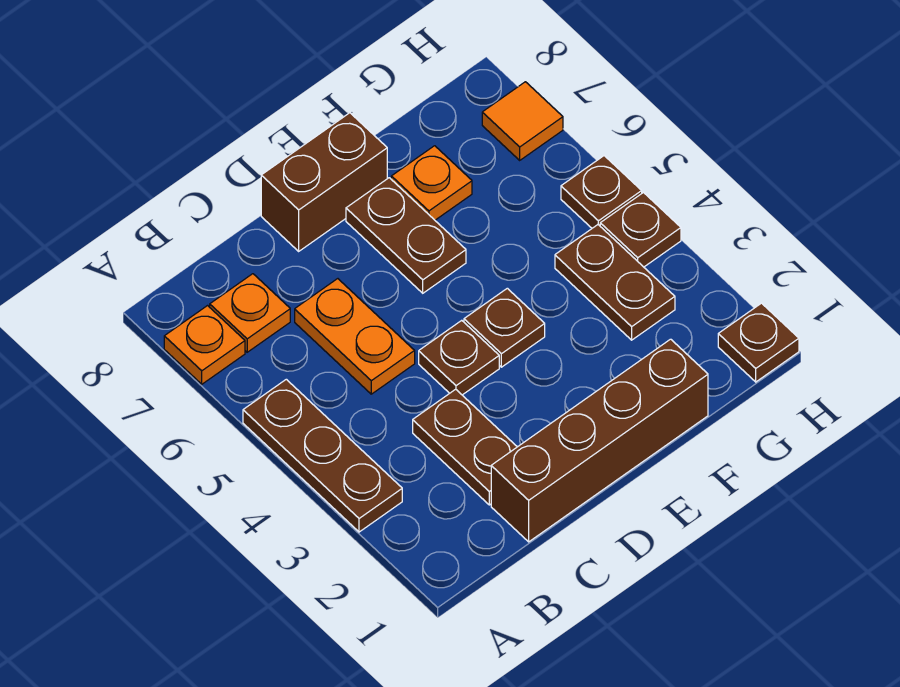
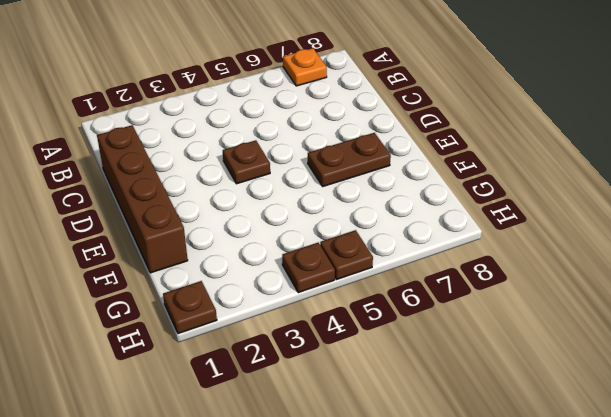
none -> brown plate A3:A5 level 1
none -> orange plate B7 level 1
none -> brown plate C2:C3 level 1

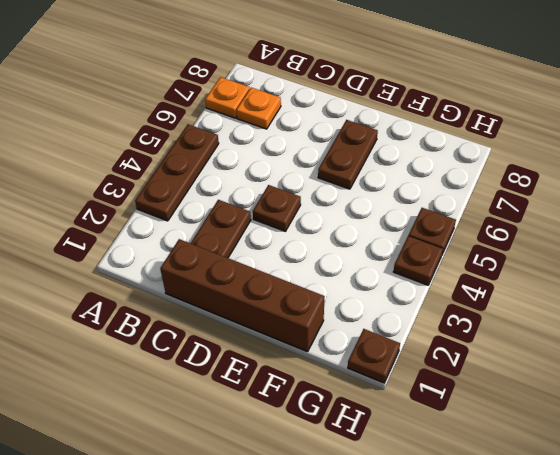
none -> orange plate C5:C6 level 1
none -> brown brick D8:E8 level 1
none -> brown plate E4 level 1

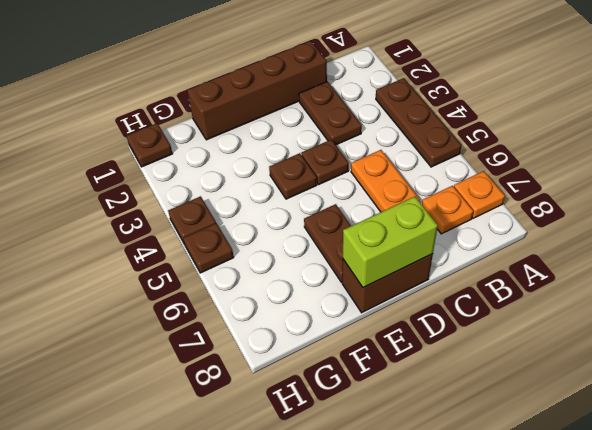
lime brick D8:E8 level 2 -> none
none -> orange plate F7 level 1
none -> brown plate G3:G4 level 1
none -> orange tile H7 level 1

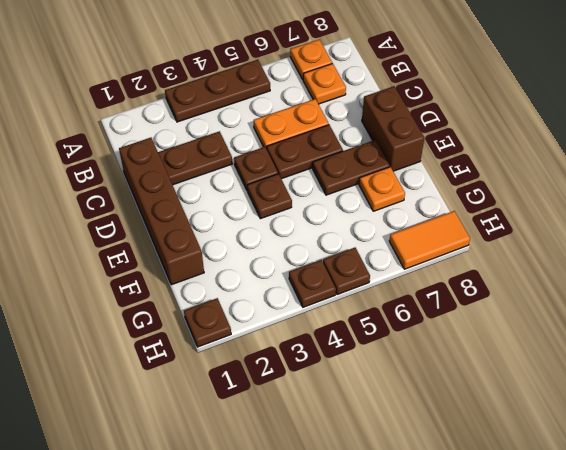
brown plate D5:D6 level 1 -> brown plate G3:G4 level 1
orange tile H7:H8 level 1 -> orange tile H7 level 1

